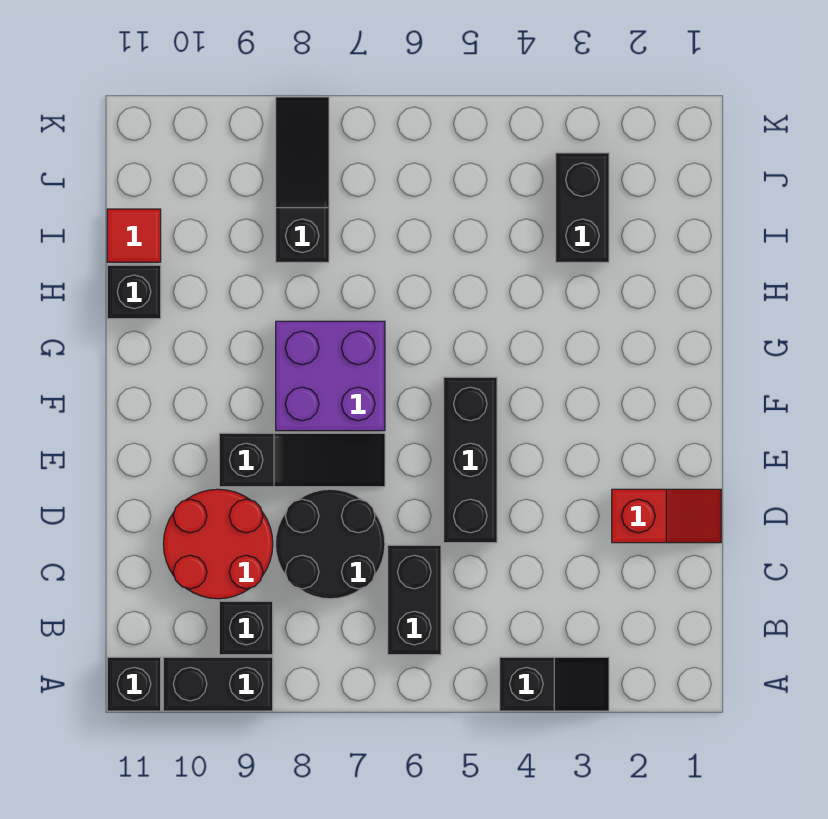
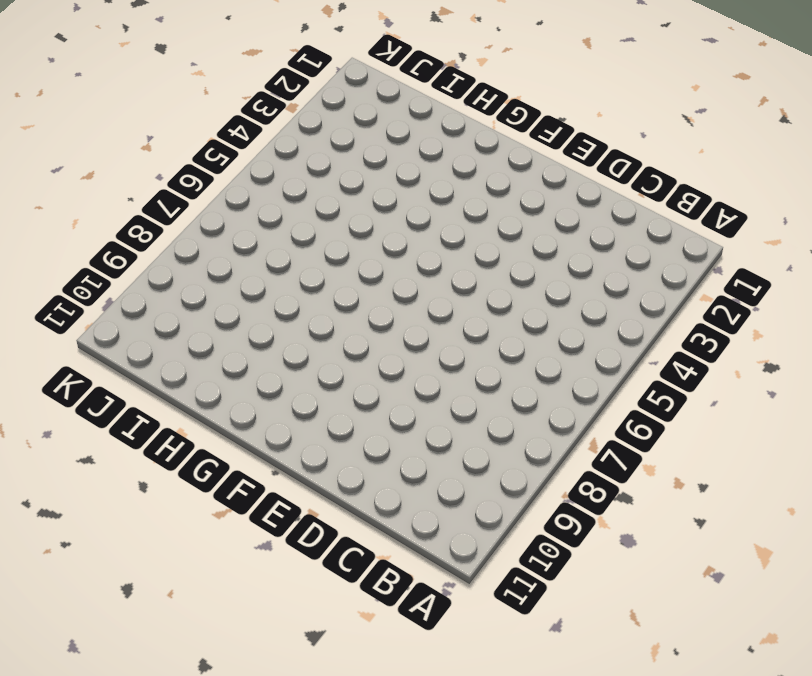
none -> black slope A3:A4 level 1 top 4
none -> black brick A9:A10 level 1
none -> black brick A11 level 1

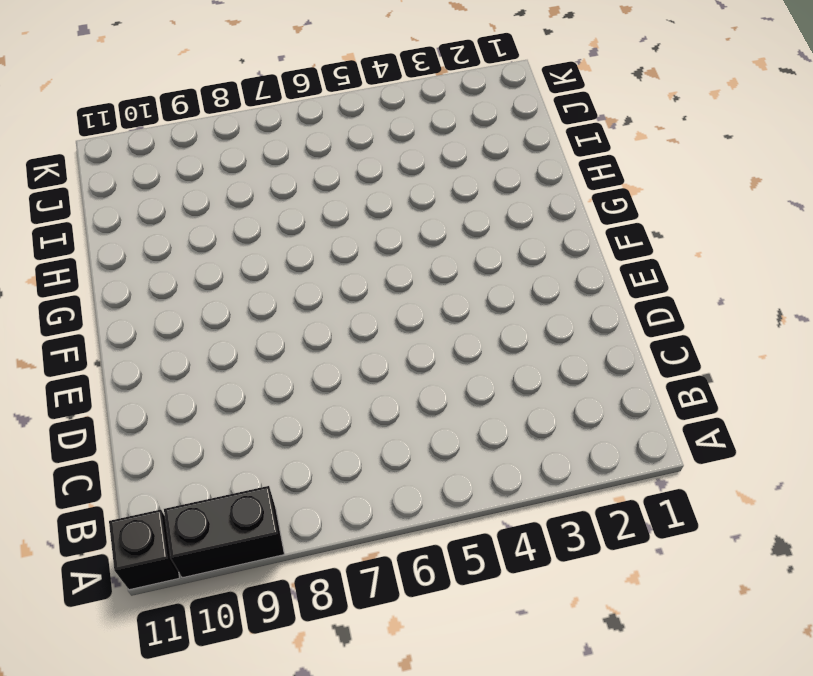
none -> black slope A3:A4 level 1 top 4
none -> black brick B6:C6 level 1
none -> black brick B9 level 1

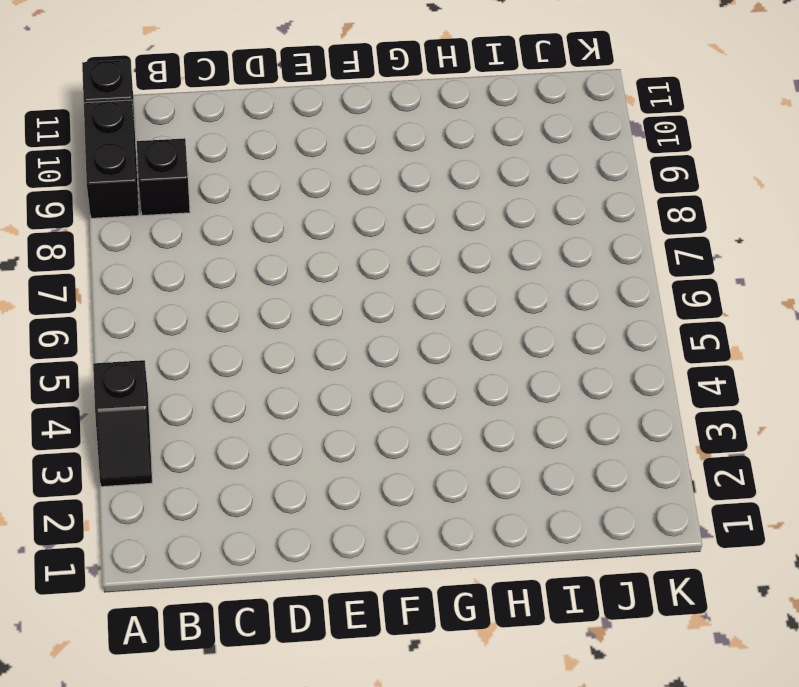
none -> black brick B6:C6 level 1
none -> black round brick C7:D8 level 1
none -> red round brick C9:D10 level 1

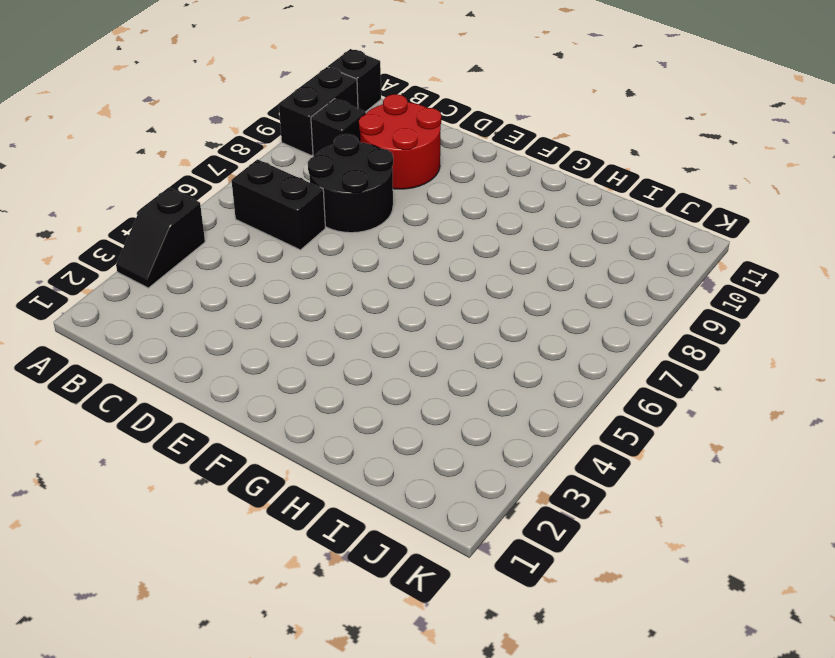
none -> red slope D1:D2 level 1 top 2
none -> black brick D5:F5 level 1
none -> black slope E7:E9 level 1 top 9

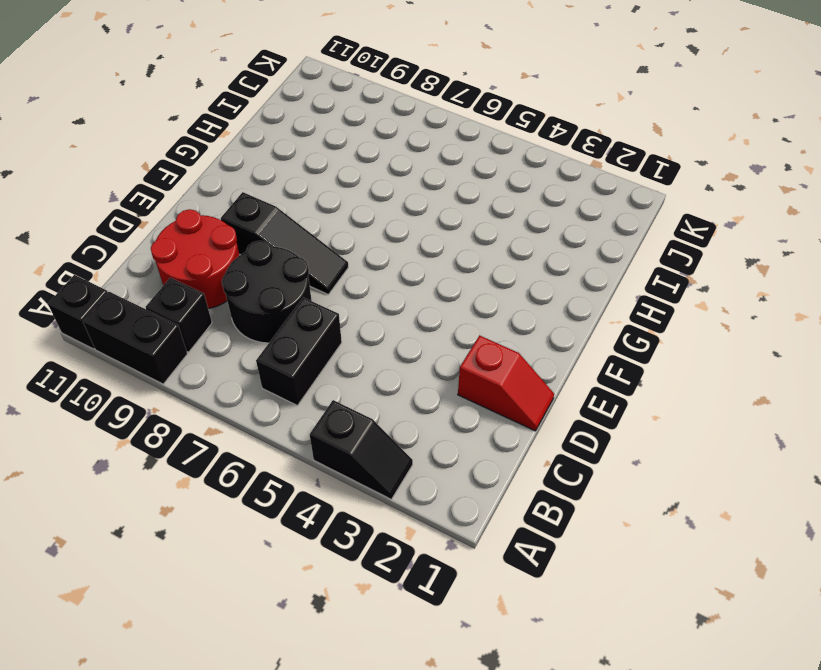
none -> black brick D5:F5 level 1
none -> purple brick F7:G8 level 1
none -> black brick H11 level 1

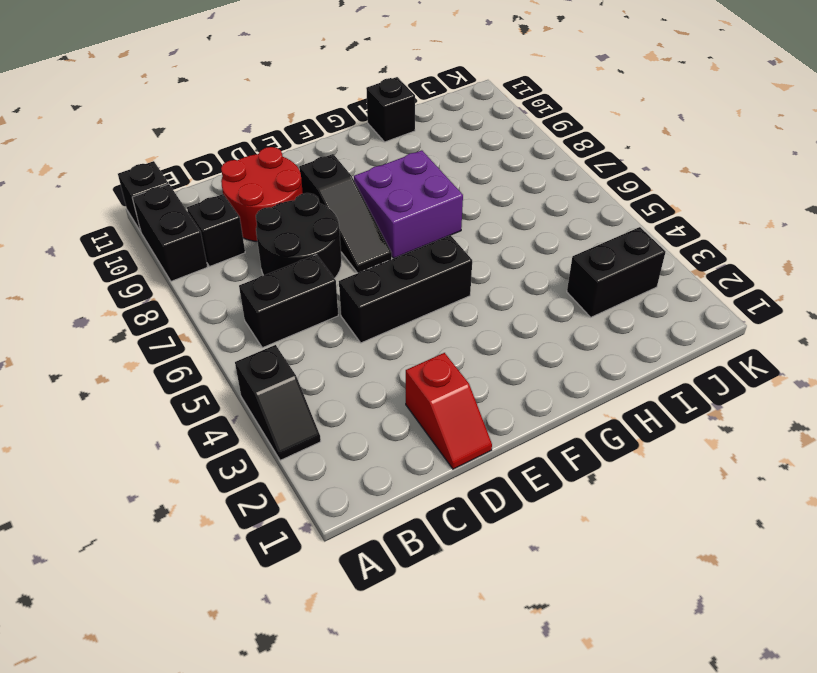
none -> black slope I8:K8 level 1 top I
none -> red tile I11 level 1

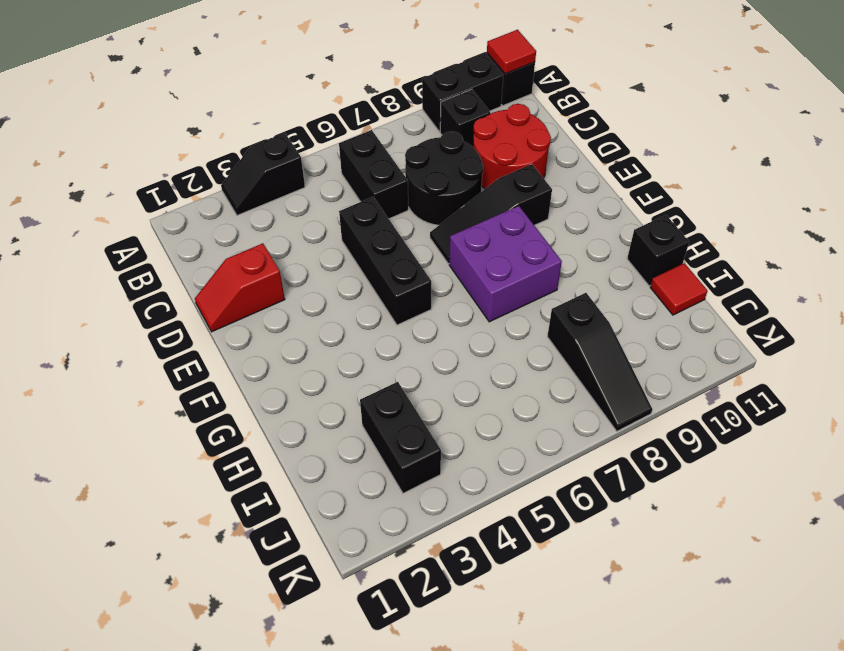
red tile A11 level 2 -> none

